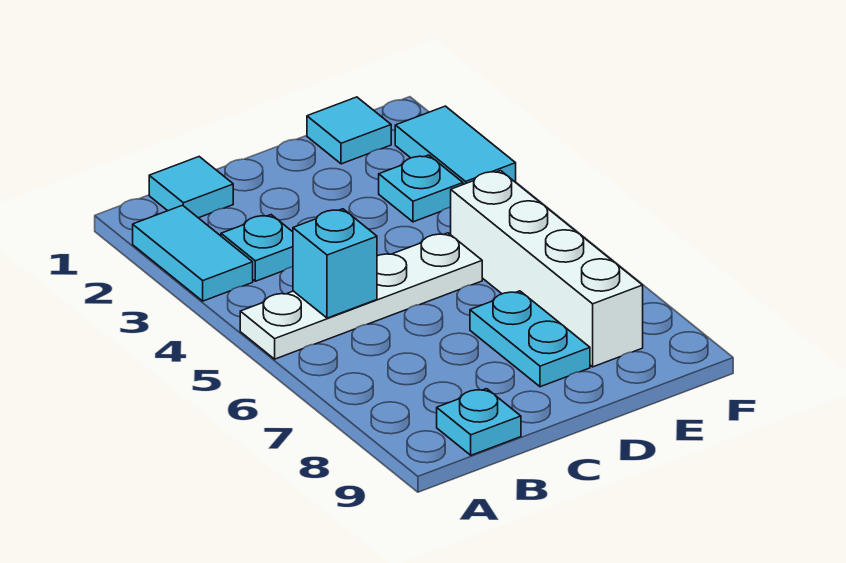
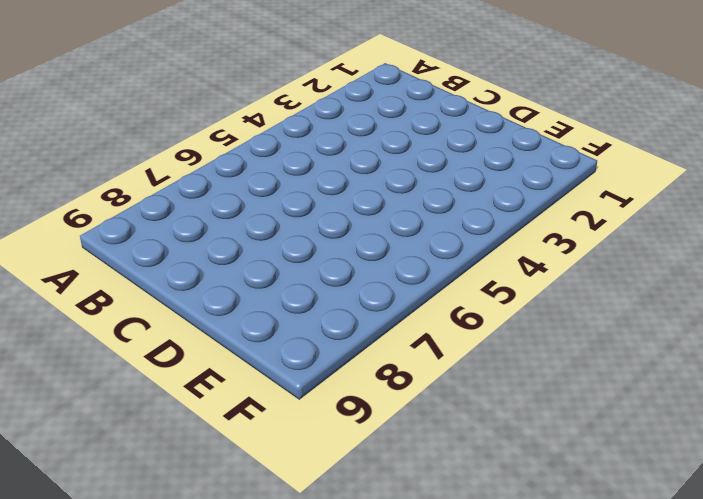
none -> cyan tile A2:A3 level 1
none -> white plate A5:D5 level 1

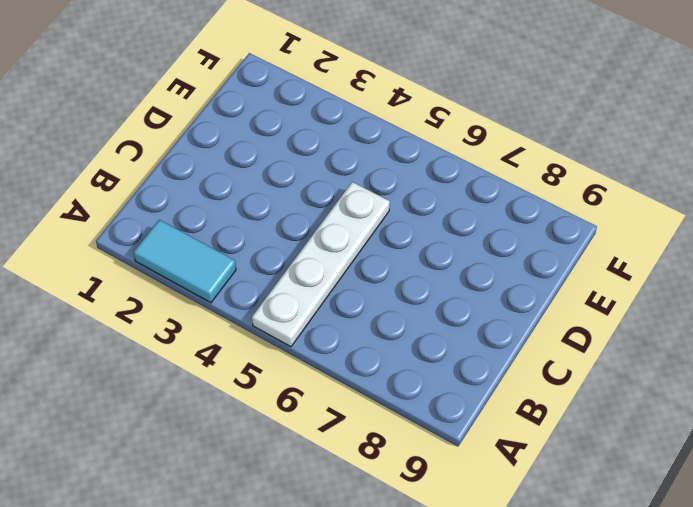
none -> cyan tile B1 level 1
none -> cyan plate B3 level 1

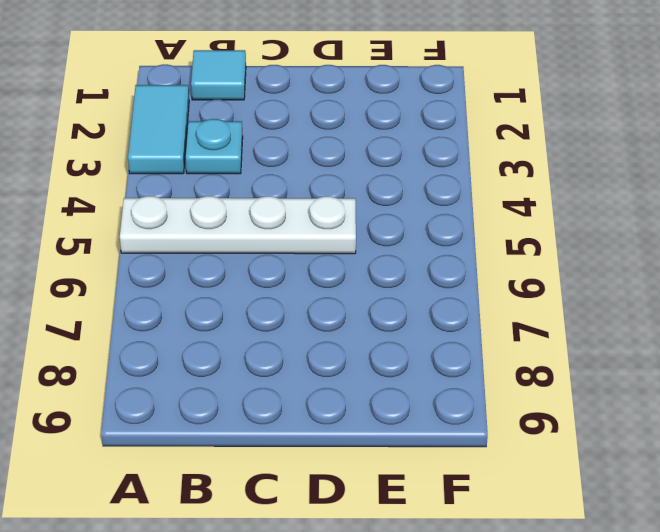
none -> cyan plate B9 level 1
none -> cyan plate D7:D8 level 1

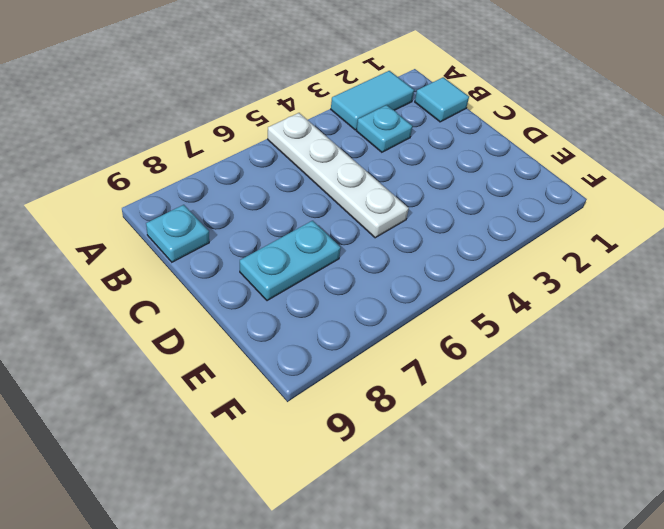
none -> cyan tile E1 level 1
none -> cyan plate E3 level 1

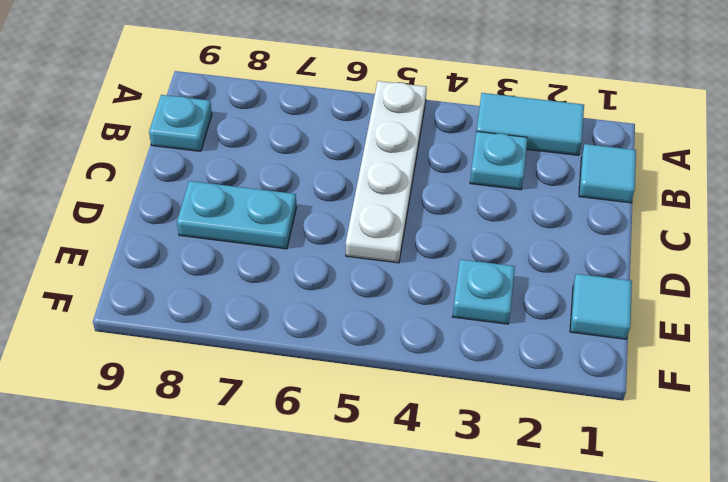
none -> white brick E5:E8 level 1
none -> cyan tile F2:F3 level 1

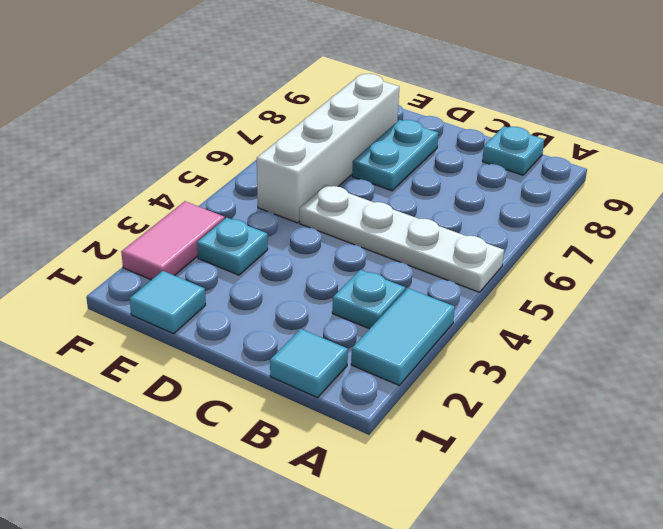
pink tile F2:F3 level 1 -> cyan tile F2:F3 level 1
none -> cyan brick B5 level 2

